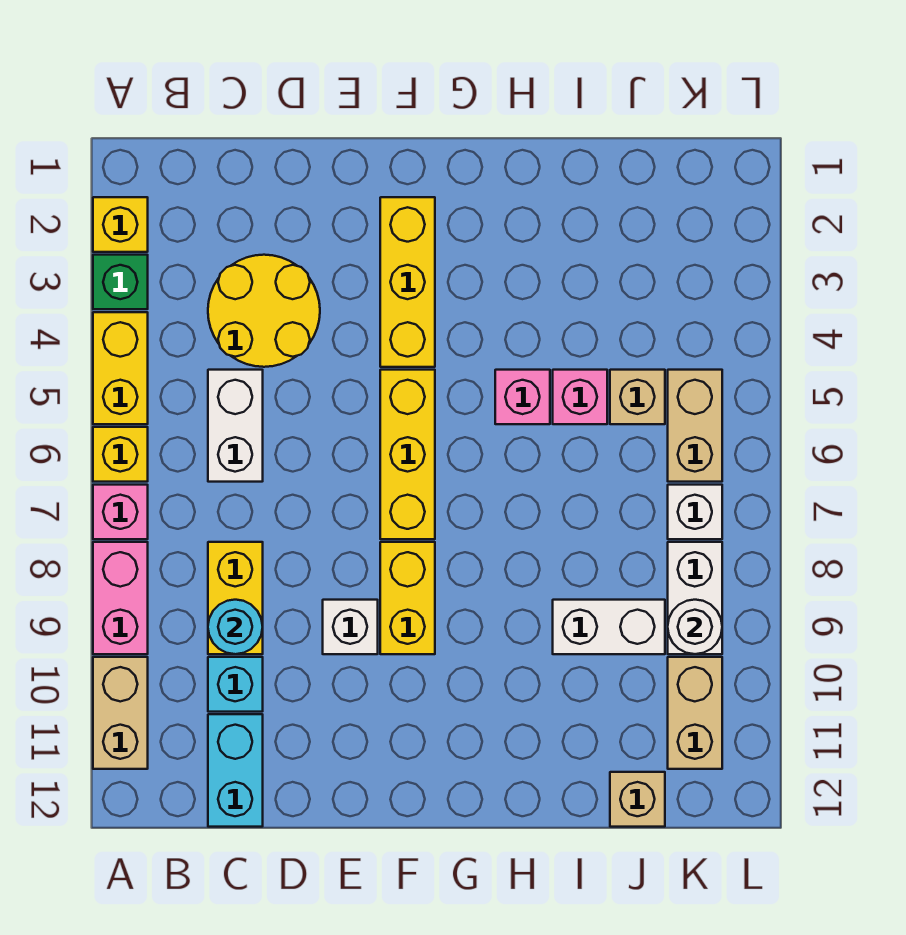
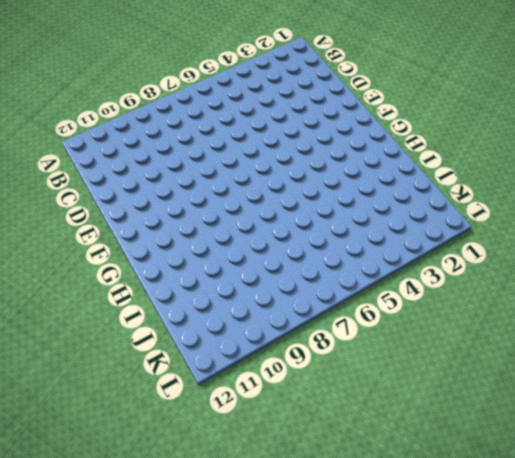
none -> yellow brick A2 level 1
none -> green brick A3 level 1
none -> yellow brick A4:A5 level 1

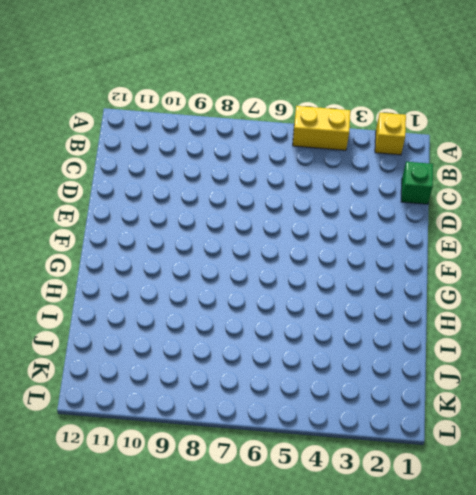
green brick C1 level 1 -> green brick A3 level 1
none -> yellow brick A6 level 1
none -> pink brick A7 level 1
none -> pink brick A8:A9 level 1

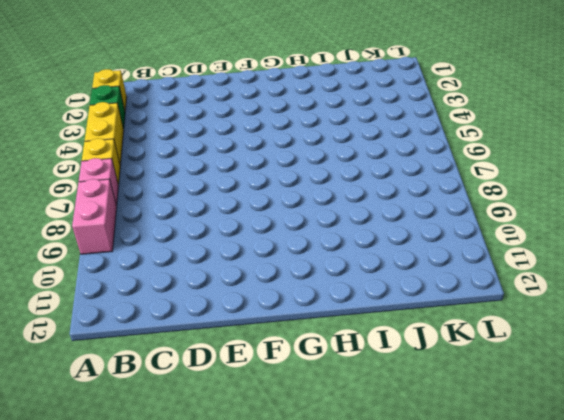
none -> tan brick A10:A11 level 1
none -> yellow round brick C3:D4 level 1
none -> white brick C5:C6 level 1

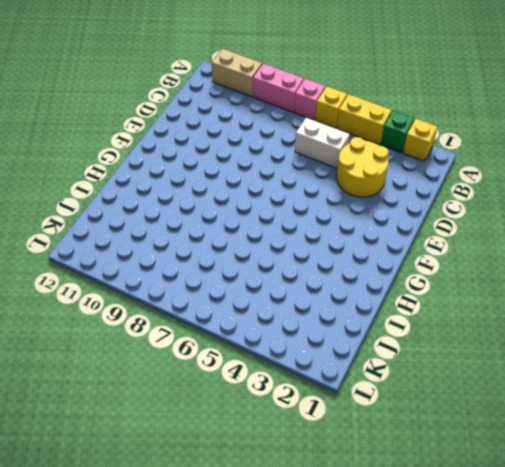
none -> yellow brick C8:C9 level 1
none -> cyan brick C10 level 1
none -> cyan brick C11:C12 level 1

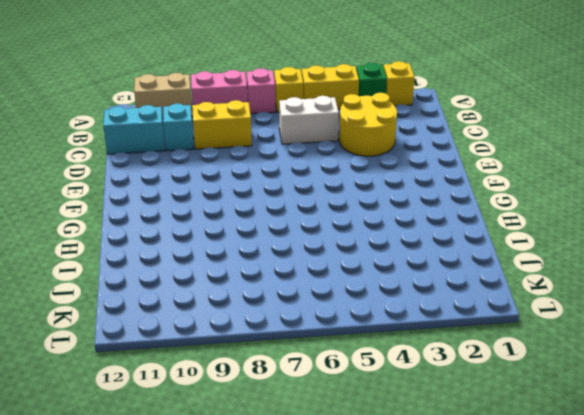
none -> white brick E9 level 1
none -> yellow brick F2:F4 level 1
none -> yellow brick F5:F7 level 1

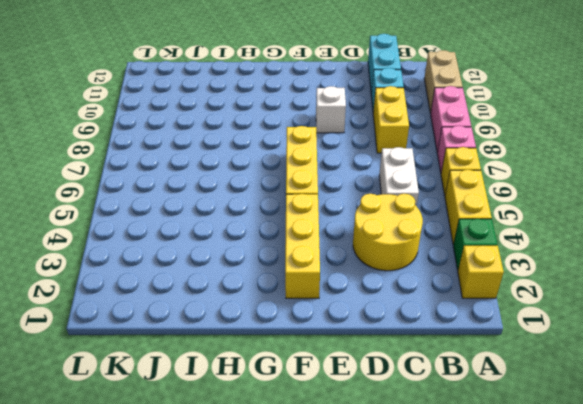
none -> yellow brick F8:F9 level 1
none -> pink brick H5 level 1
none -> pink brick I5 level 1

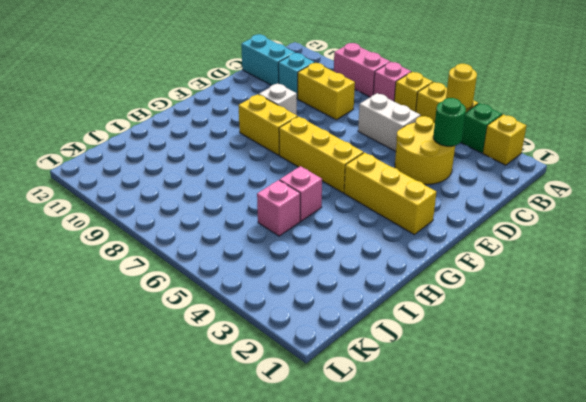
yellow round brick A4 level 2 -> none
green round brick C3 level 2 -> none
none -> tan brick A10:A11 level 1
none -> white brick I9:J9 level 1
none -> tan brick J5 level 1

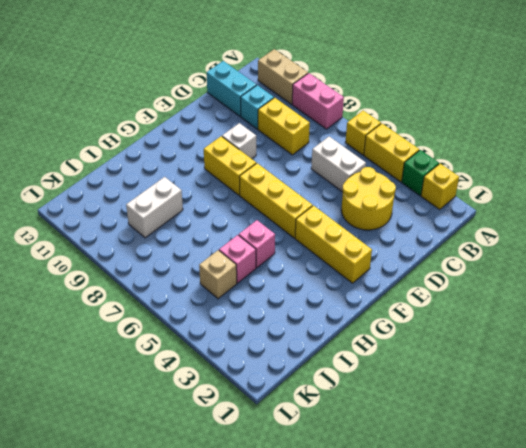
none -> pink brick A7 level 1
none -> tan brick J12 level 1
none -> tan brick K5:K6 level 1

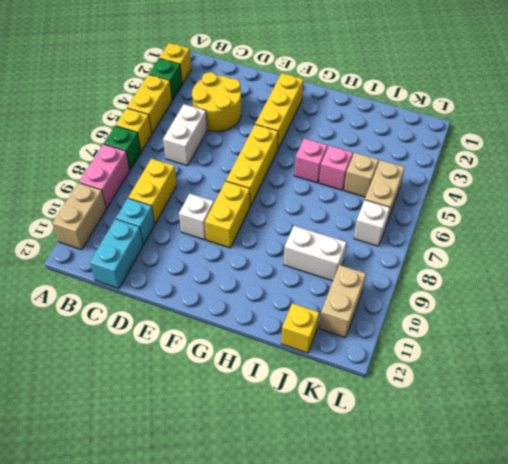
green brick A7 level 1 -> pink brick A7 level 1
yellow brick J12 level 1 -> tan brick J12 level 1
none -> white brick K8:K9 level 1
none -> cyan round brick C9 level 2
none -> white round brick K9 level 2

